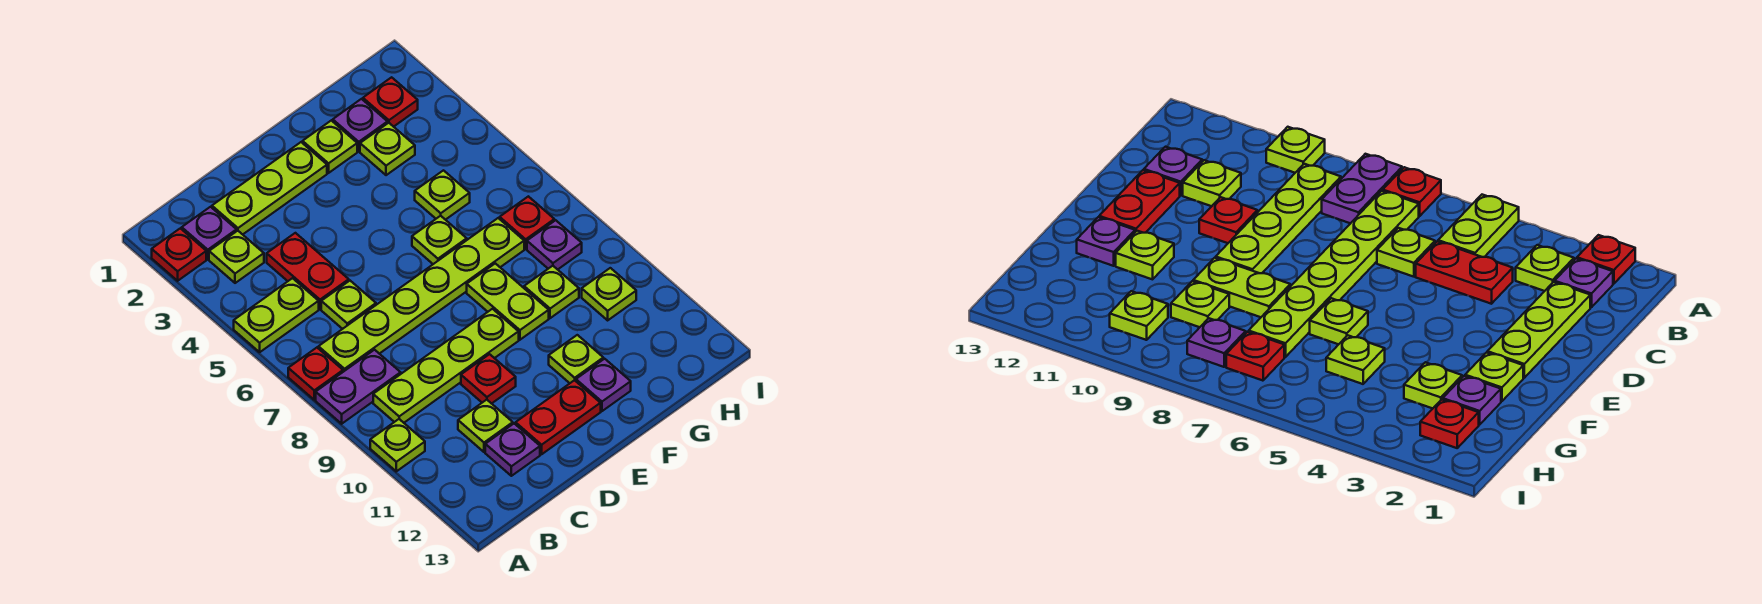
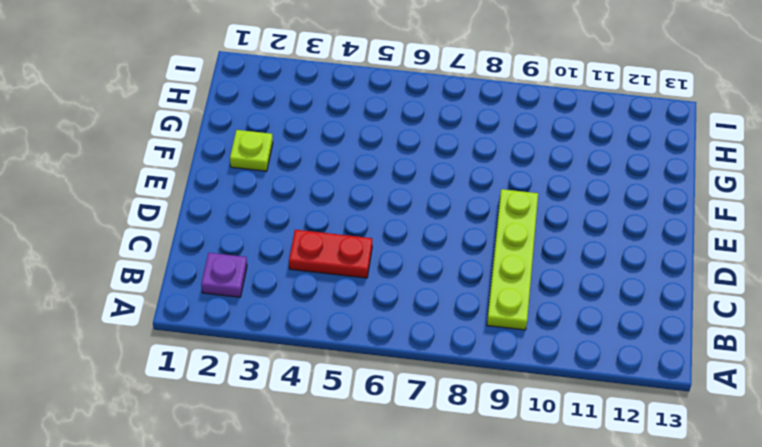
none -> red plate A2 level 1
none -> lime plate A5:B5 level 1
none -> red plate A7 level 1

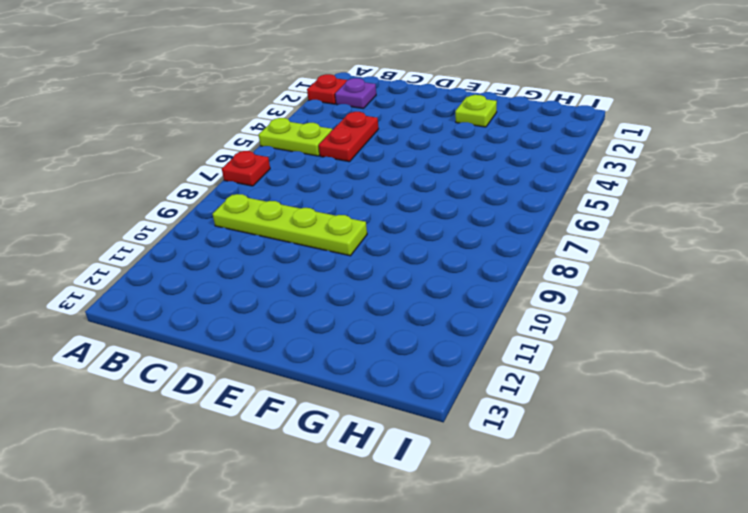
none -> purple plate A8:B8 level 1
none -> lime plate A10 level 1
none -> lime plate B3 level 1

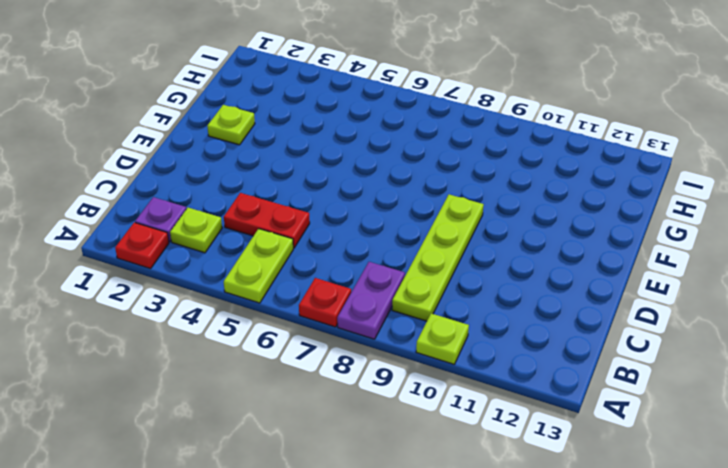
none -> lime plate B7:G7 level 1
none -> lime plate C2:E2 level 1
none -> lime plate C6 level 1

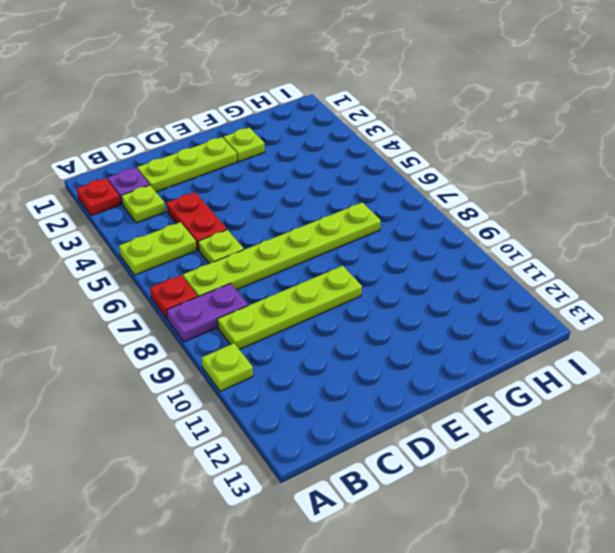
none -> lime plate C11 level 1
none -> purple plate C12 level 1
none -> red plate D10 level 1

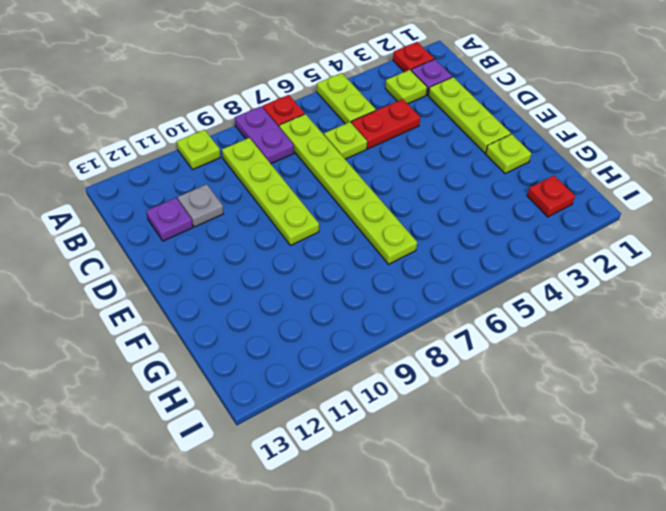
grey plate C11 level 1 -> lime plate C11 level 1
none -> red plate D10 level 1
none -> red plate D12:E12 level 1
none -> lime plate F6 level 1

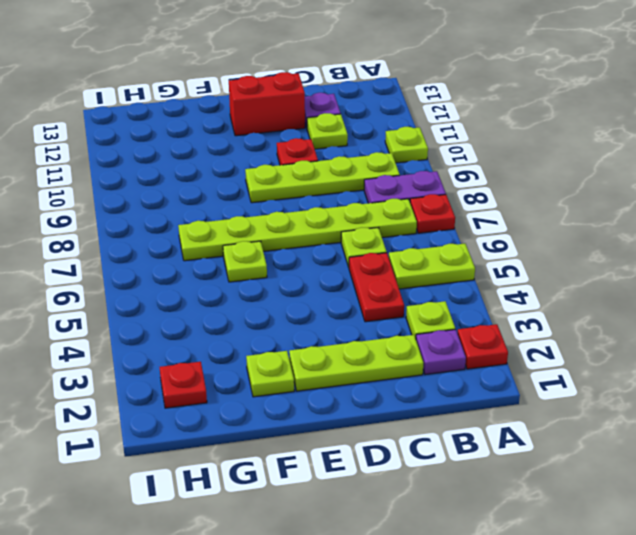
red brick D12:E12 level 1 -> red plate D12:E12 level 1
none -> lime plate F8:F9 level 1
none -> lime plate F11 level 1
none -> purple plate F12 level 1

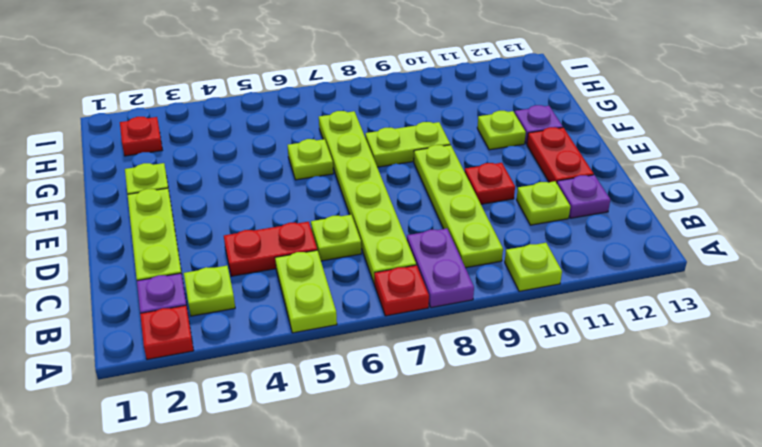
none -> purple plate G2 level 1
none -> lime plate G3 level 1
none -> lime plate G5 level 1

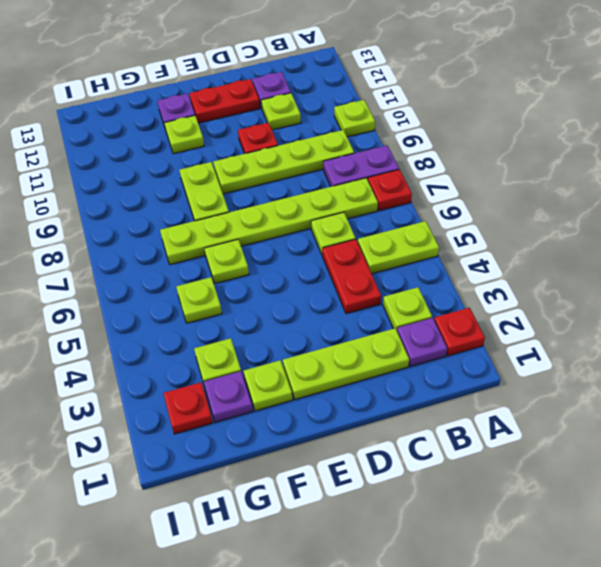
none -> lime plate G9 level 1
none -> red plate H7 level 1
none -> purple plate H8 level 1

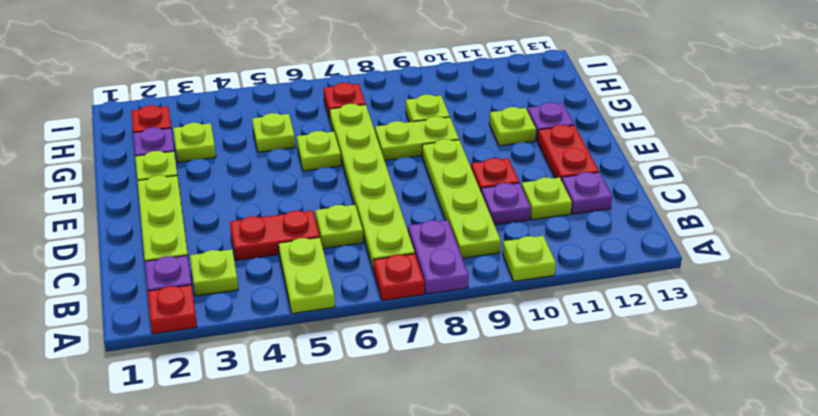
purple plate C10 level 1 -> purple plate H8 level 1
none -> lime plate H10 level 1

